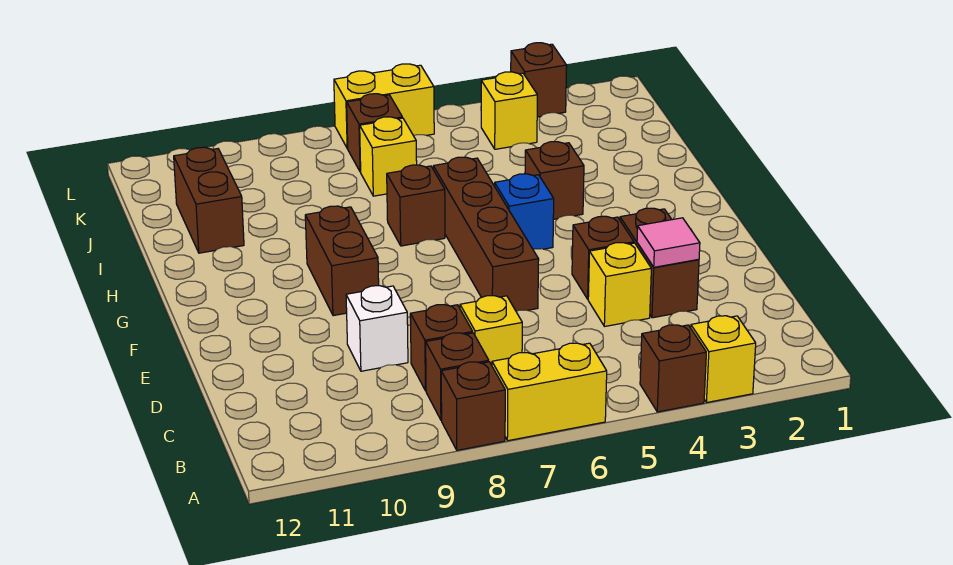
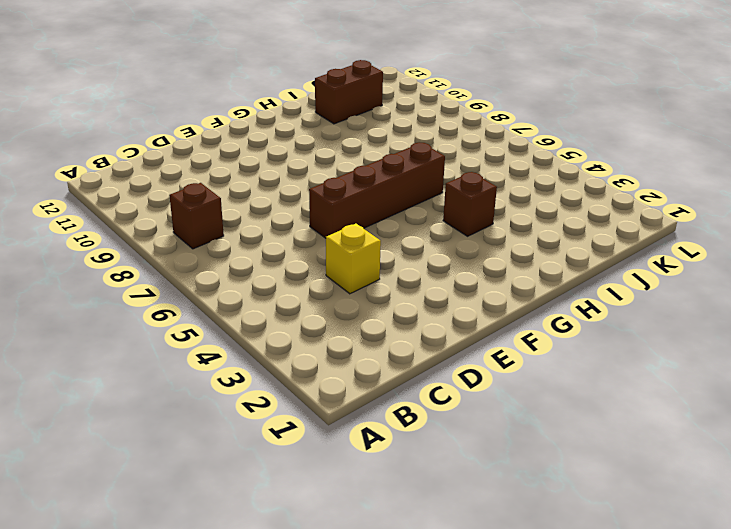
none -> yellow brick A3 level 1
none -> brown brick A4 level 1
none -> yellow brick A6:A7 level 1

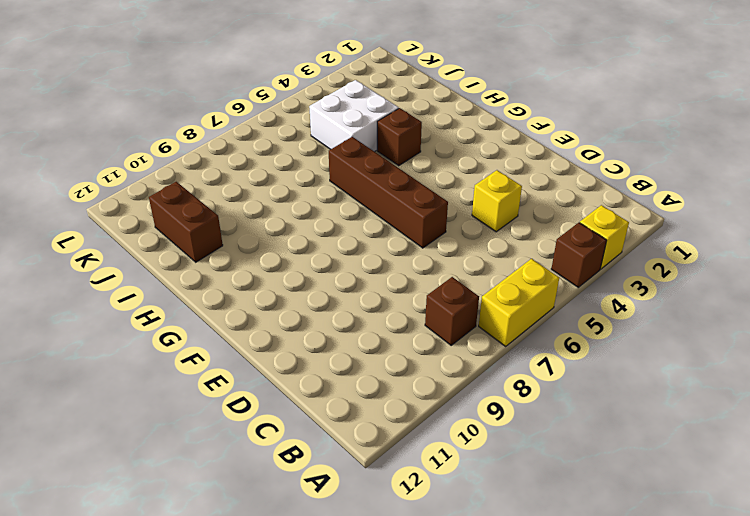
white brick I4:J5 level 1 -> none
none -> brown brick A8 level 1
none -> yellow brick C7 level 1
none -> brown brick C8 level 1

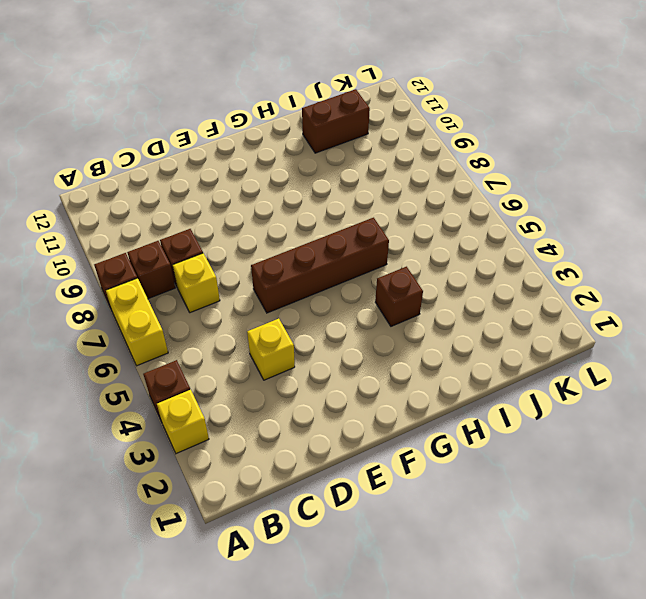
none -> brown brick D3:E3 level 1
none -> white brick D9 level 1
none -> brown brick E4 level 1

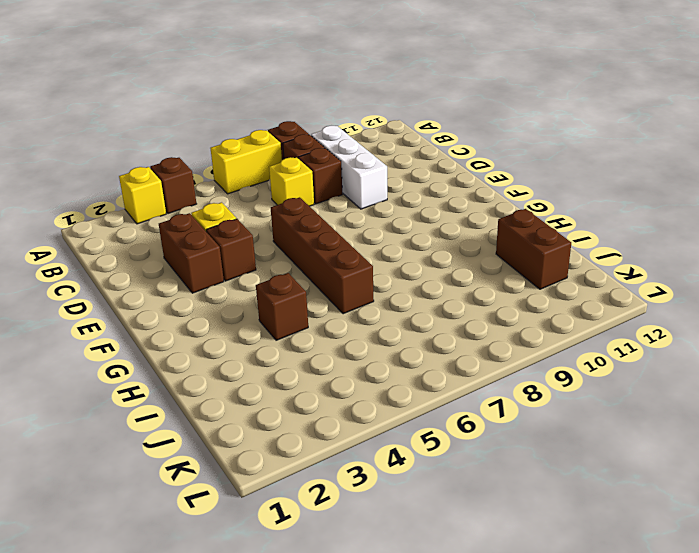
white brick B9:D9 level 1 -> white brick D9 level 1
none -> brown brick F9:G9 level 1
none -> blue brick G5 level 1
none -> brown brick H7 level 1

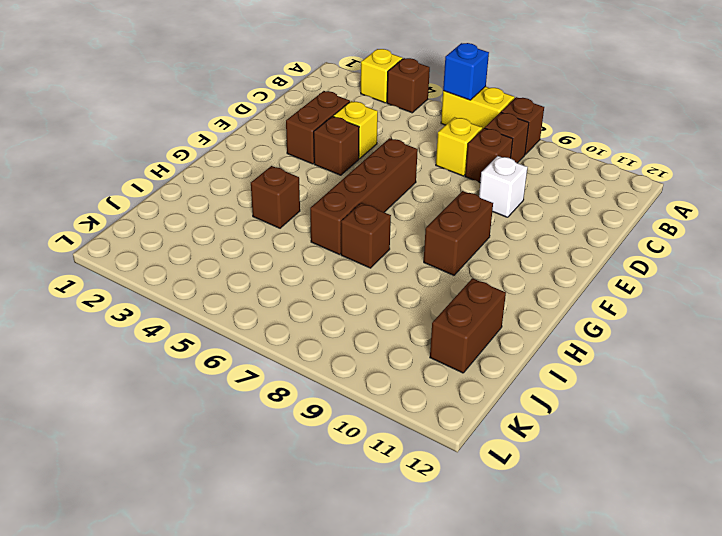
blue brick A6 level 2 -> blue brick G5 level 1
none -> yellow brick J7 level 1
none -> yellow brick K4 level 1
none -> brown brick K7 level 1

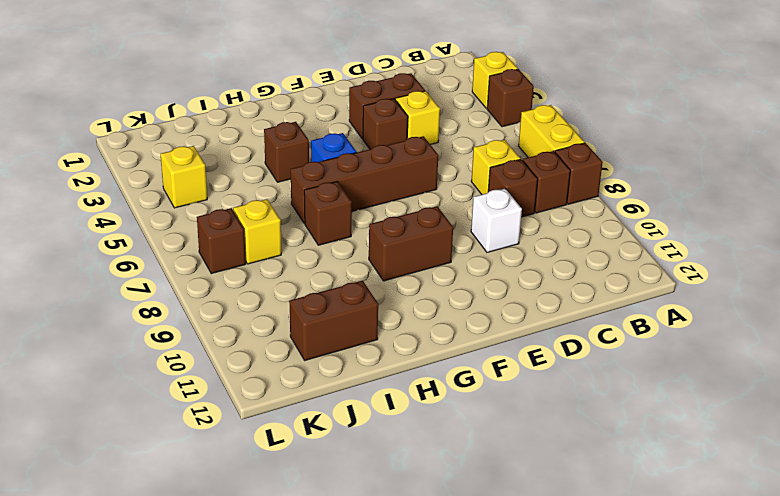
none -> brown brick L3 level 1
none -> yellow brick L6:L7 level 1
none -> pink tile D3 level 2

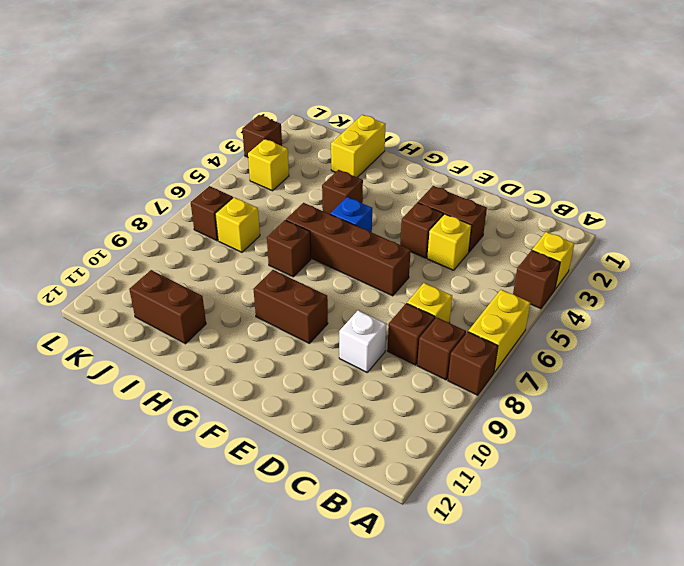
yellow brick I1:I2 level 1 -> yellow brick L6:L7 level 1
none -> pink tile D3 level 2

